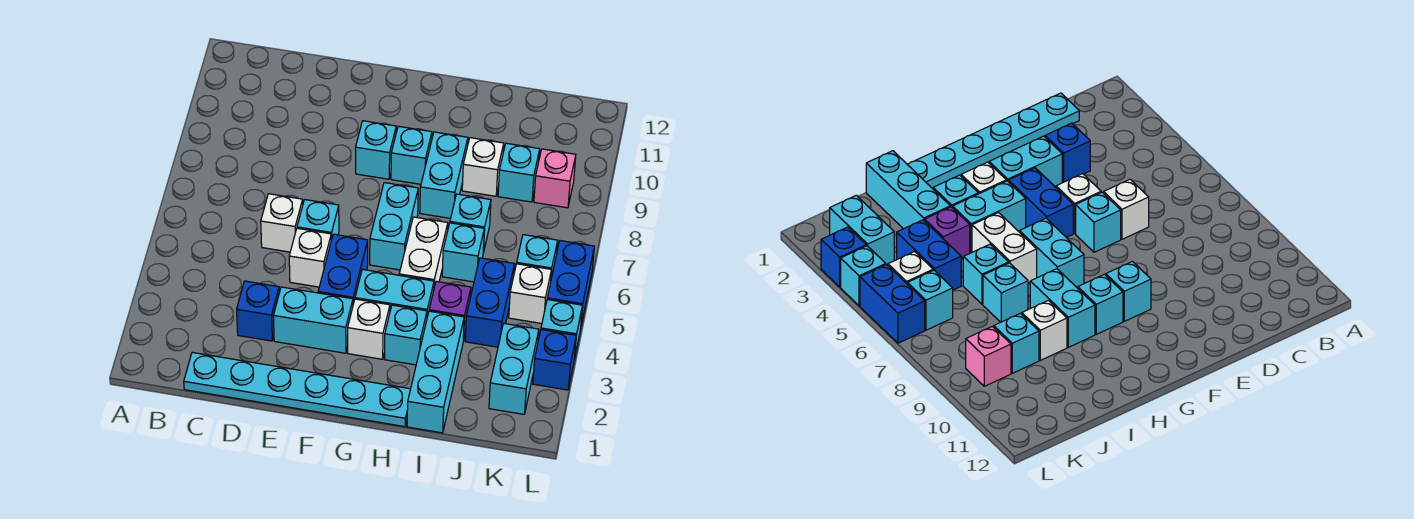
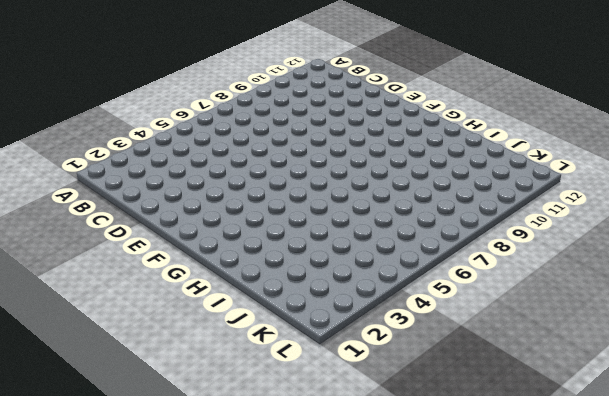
none -> cyan plate C1:H1 level 1
none -> blue brick D3 level 1
none -> white brick D6 level 1

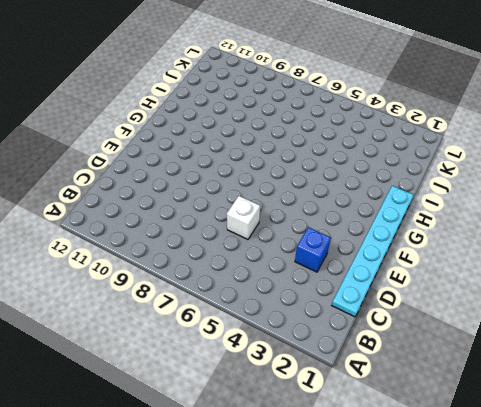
none -> cyan brick E3:F3 level 1
none -> white brick E5 level 1
none -> cyan brick E6 level 1

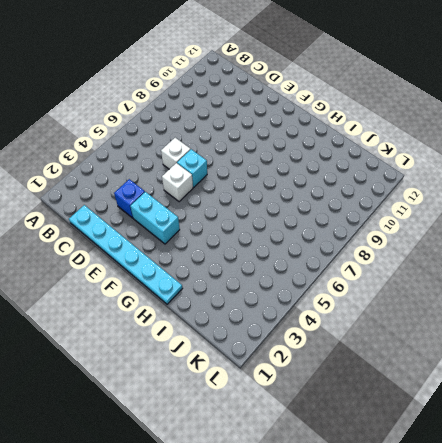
none -> blue brick F4:F5 level 1
none -> cyan brick F9 level 1
none -> white brick G3 level 1

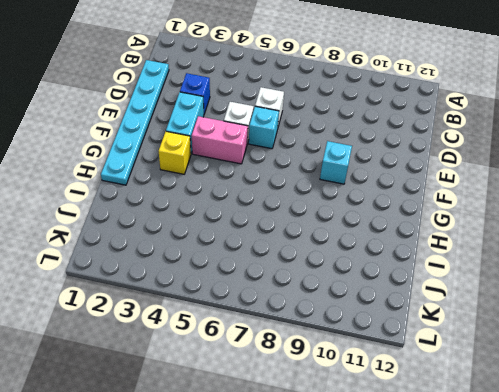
pink brick F4:F5 level 1 -> blue brick F4:F5 level 1
yellow brick G3 level 1 -> white brick G3 level 1
none -> cyan brick G4:H4 level 1
none -> cyan brick G6:G7 level 1
none -> cyan brick G9 level 1

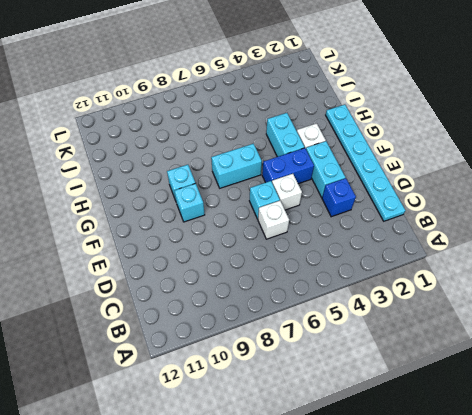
none -> cyan brick H3 level 1
none -> white brick H5:H6 level 1
none -> cyan brick H8:H9 level 1

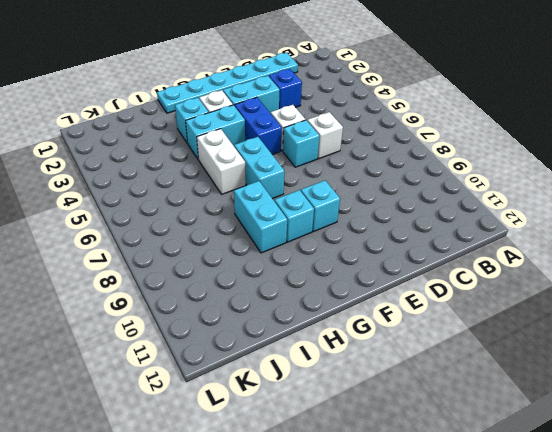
none -> cyan brick I1:I3 level 1
none -> purple brick I4 level 1
none -> cyan brick I6 level 1

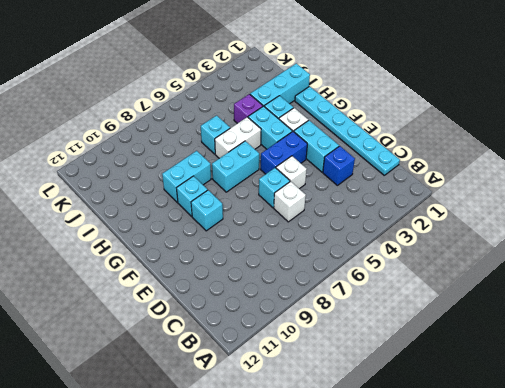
none -> cyan brick I7 level 1
none -> white brick I9 level 1
none -> blue brick J4:J5 level 1

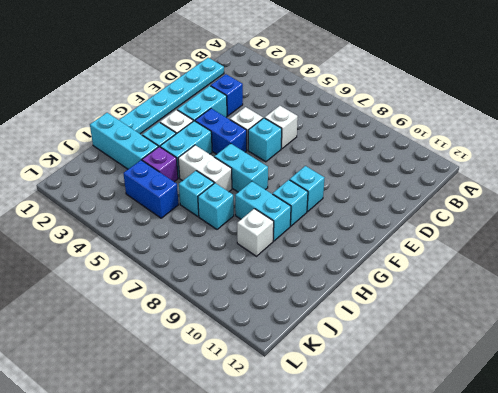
none -> cyan brick J9 level 1
none -> cyan brick K2:K3 level 1
none -> white brick K5 level 1

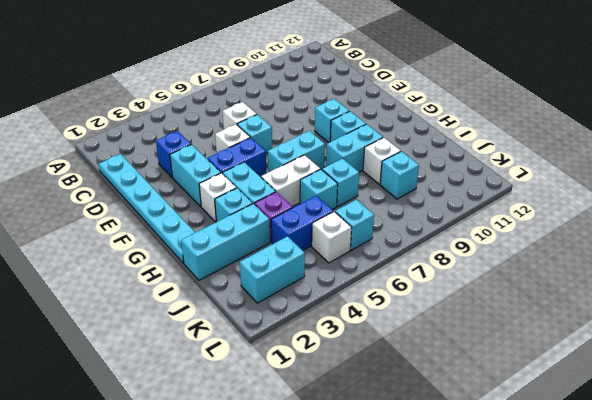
none -> pink brick K9 level 1
none -> blue brick L3 level 1
none -> cyan brick L4 level 1

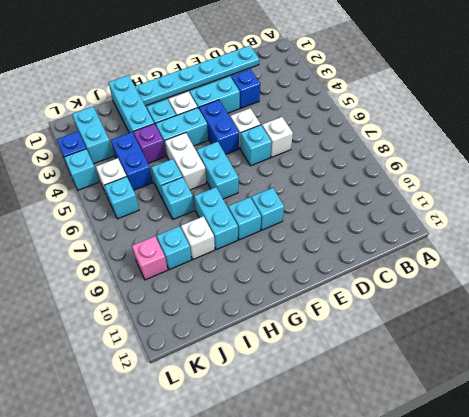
none -> blue brick L5:L6 level 1

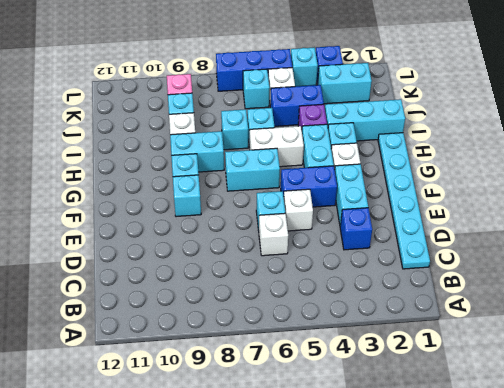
blue brick L5:L7 level 1 -> blue brick L5:L6 level 1

